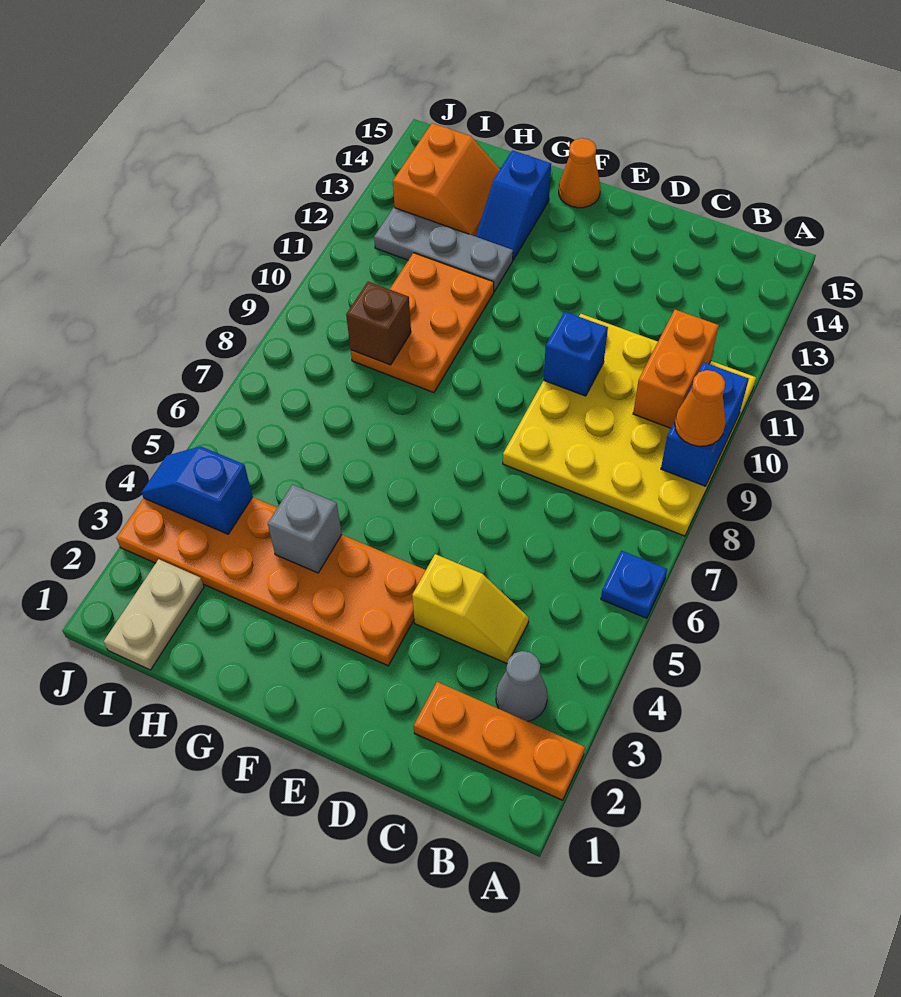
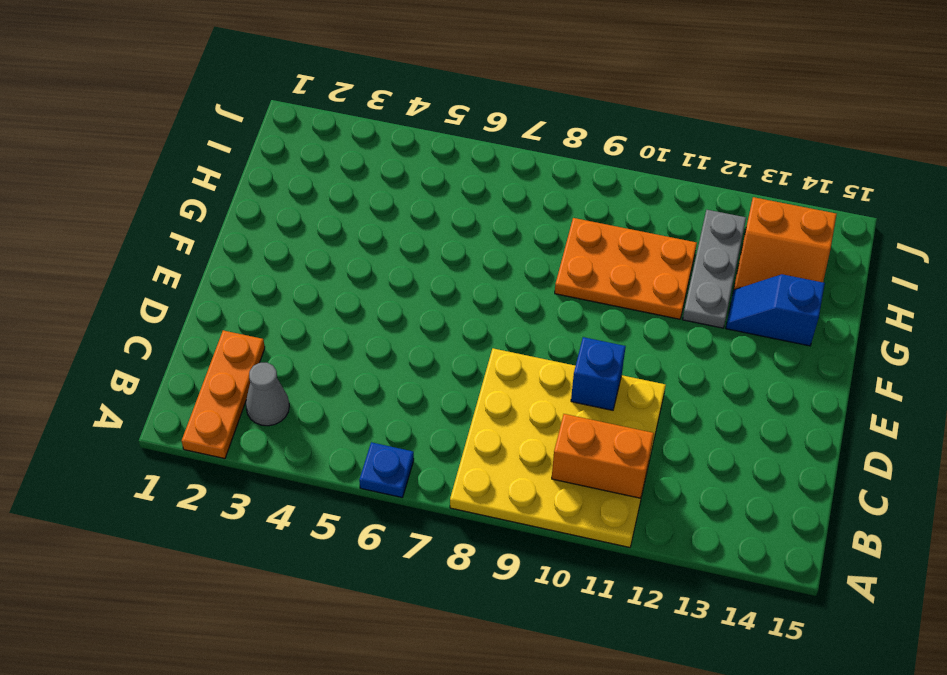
none -> yellow slope C4:D4 level 1 top D
none -> orange plate E3:J4 level 1
none -> orange cone F15 level 1

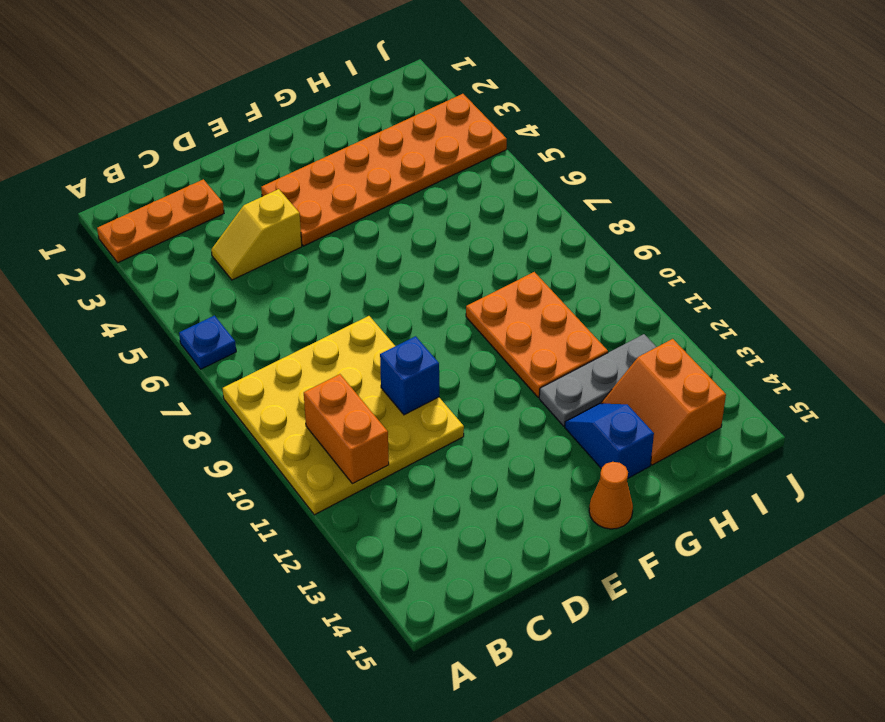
none -> grey cone B3 level 1
none -> tan plate I1:I2 level 1
none -> blue brick A9:A10 level 2

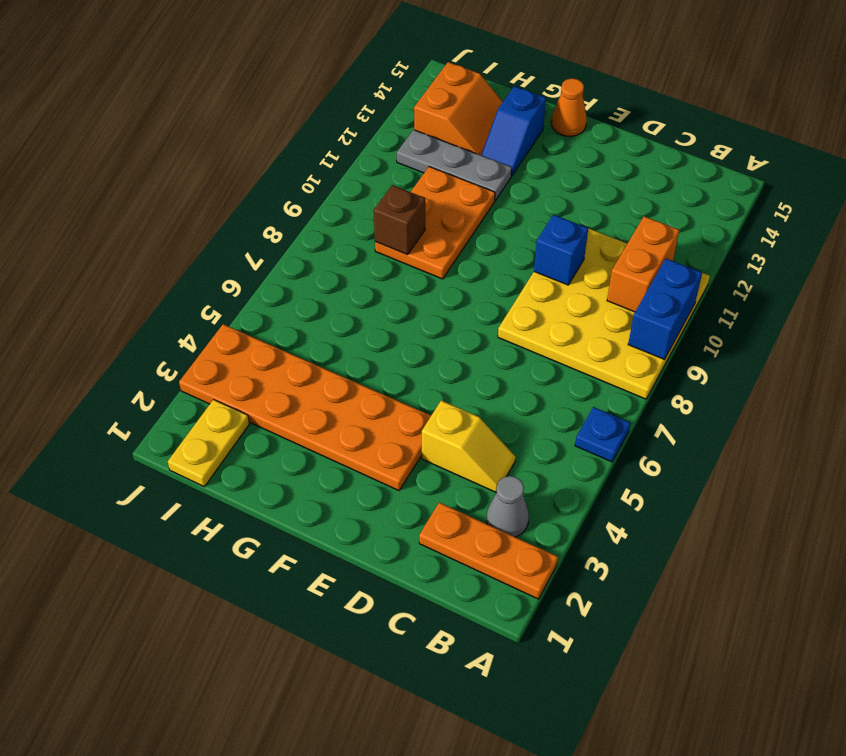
yellow plate I1:I2 level 1 -> tan plate I1:I2 level 1
none -> grey brick G4 level 2
none -> blue slope I4:J4 level 2 top I
none -> orange cone A9 level 3

